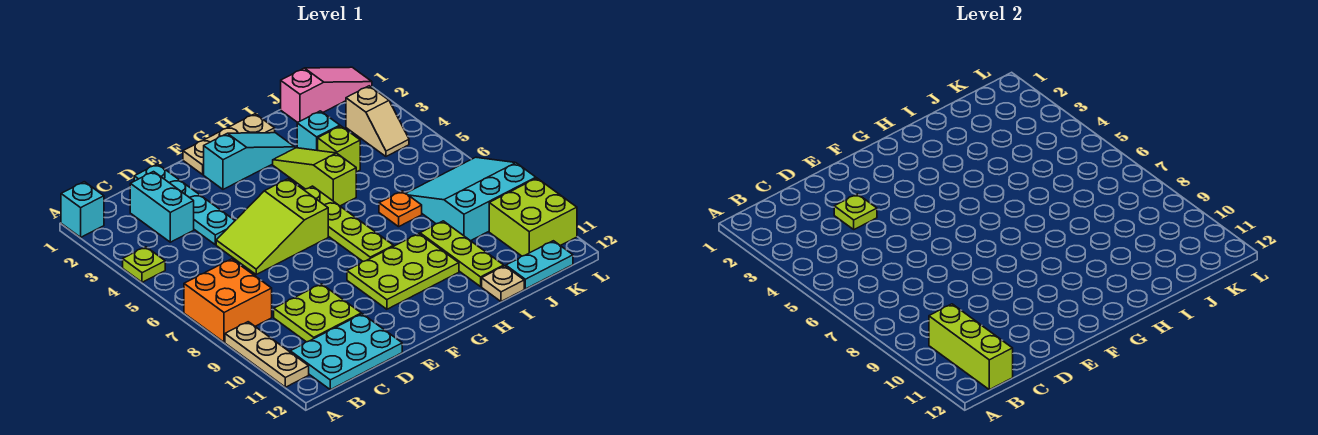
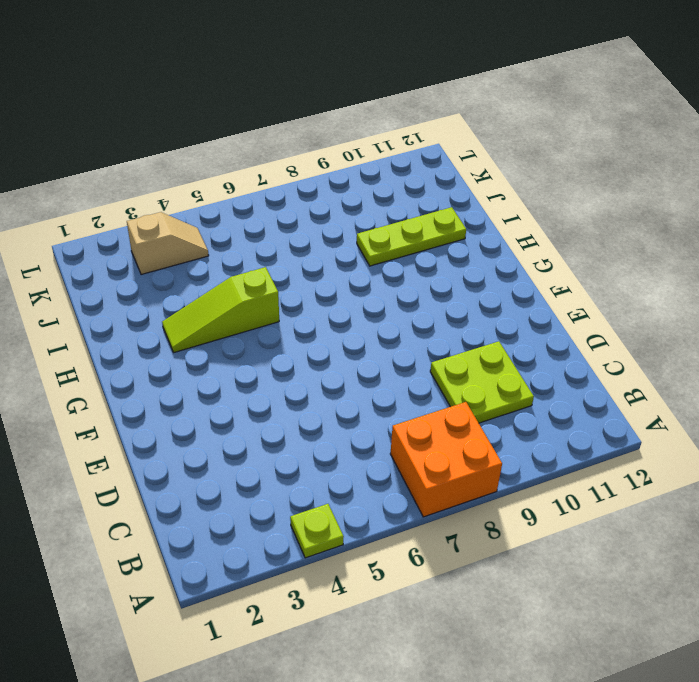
none -> cyan brick A1 level 1
none -> tan plate A9:A11 level 1
none -> cyan plate B11:D12 level 1

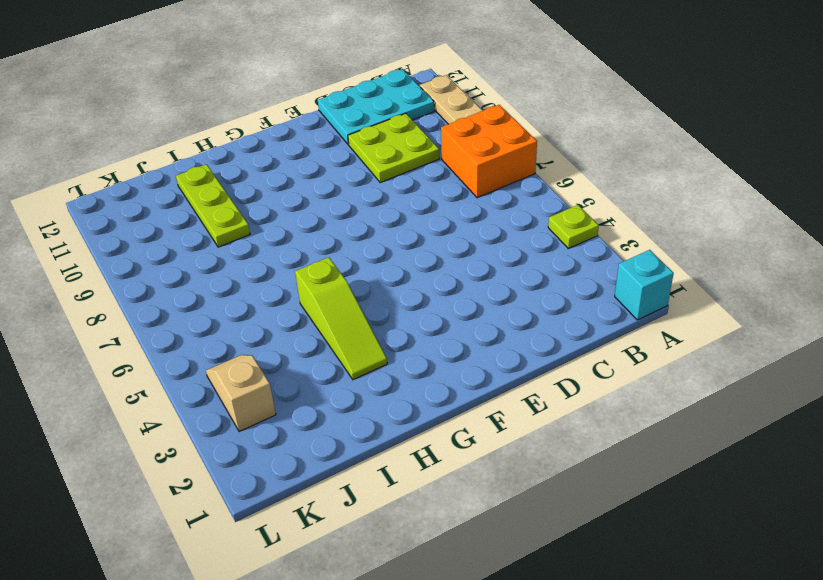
none -> cyan brick C2:C3 level 1
none -> cyan plate D1:D4 level 1
none -> lime slope D5:F6 level 1 top F

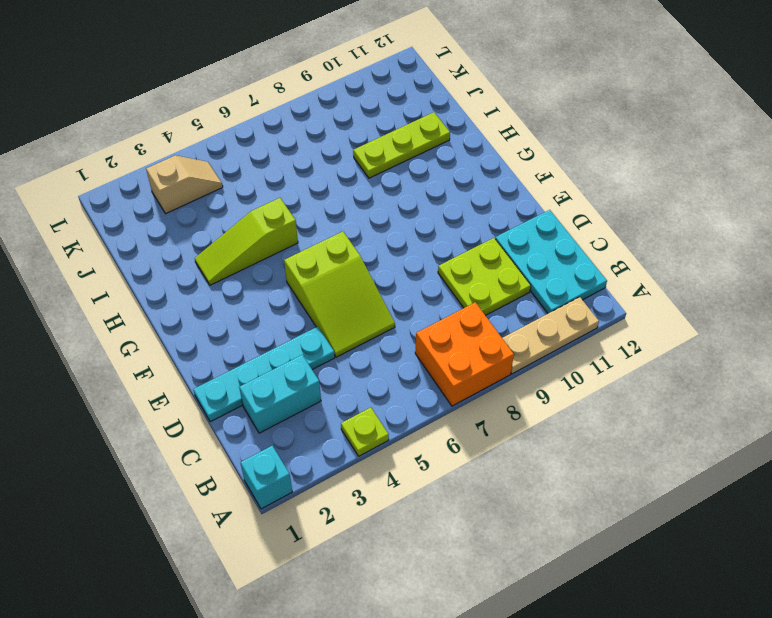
none -> tan plate F1:H1 level 1
none -> cyan slope F2:H2 level 1 top F
none -> lime plate F9:H10 level 1

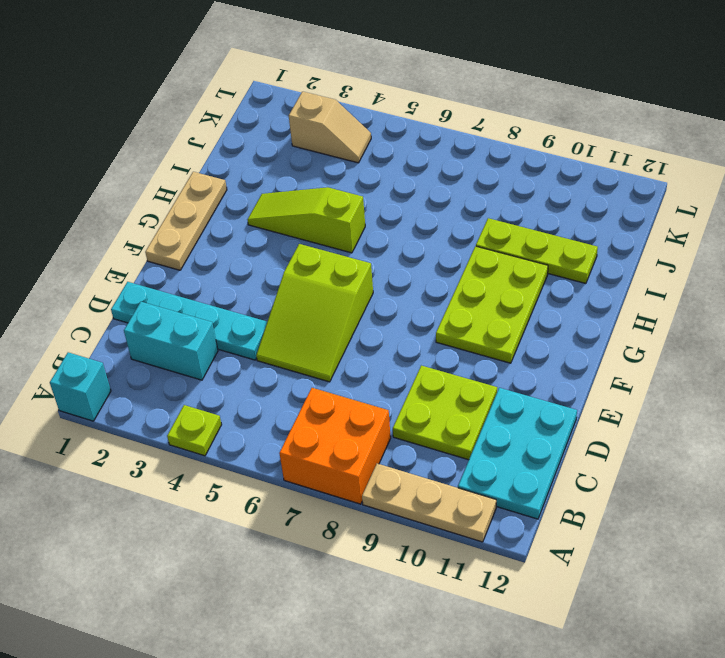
none -> cyan slope F2:H2 level 1 top F
none -> lime plate G5:G8 level 1
none -> cyan brick I3 level 1

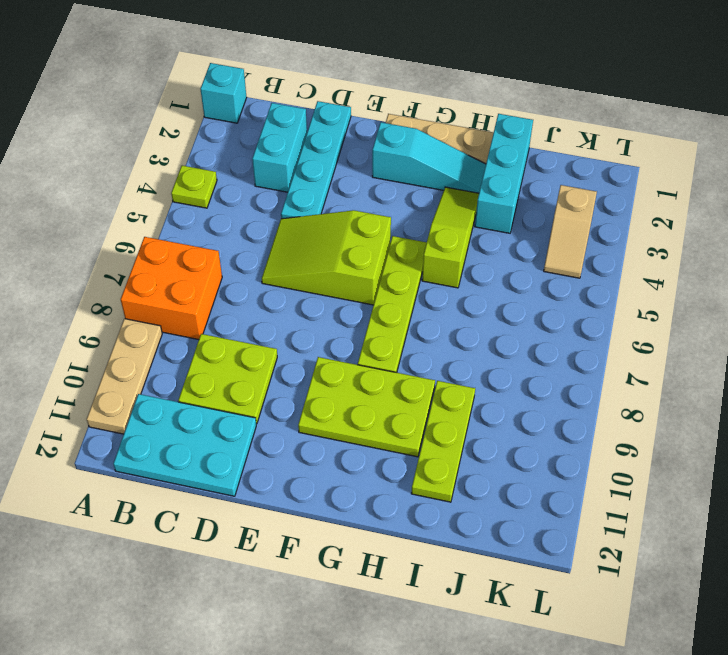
cyan brick I1:I3 level 1 -> cyan brick I3 level 1
none -> lime brick I4 level 1
none -> orange plate I7 level 1
none -> tan plate I12 level 1

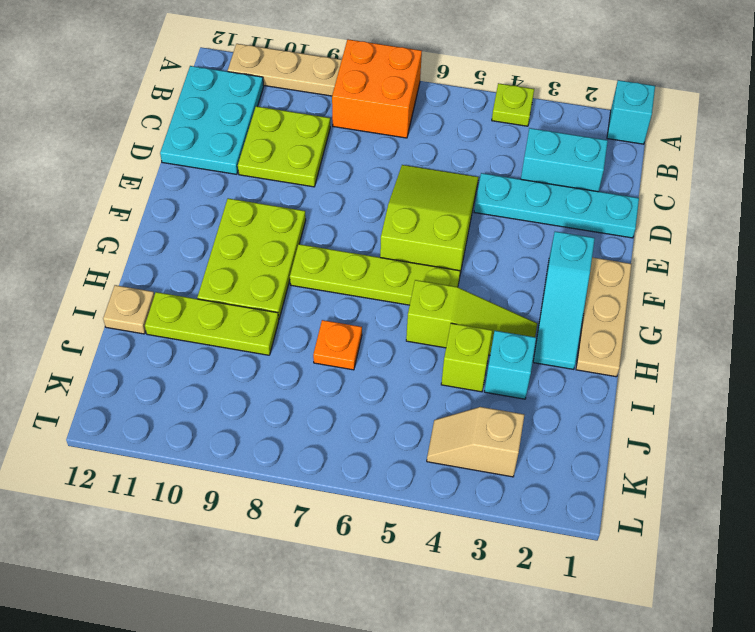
none -> pink slope J1:L1 level 1 top J
none -> cyan slope J7:L9 level 1 top 9
none -> cyan plate J12:K12 level 1

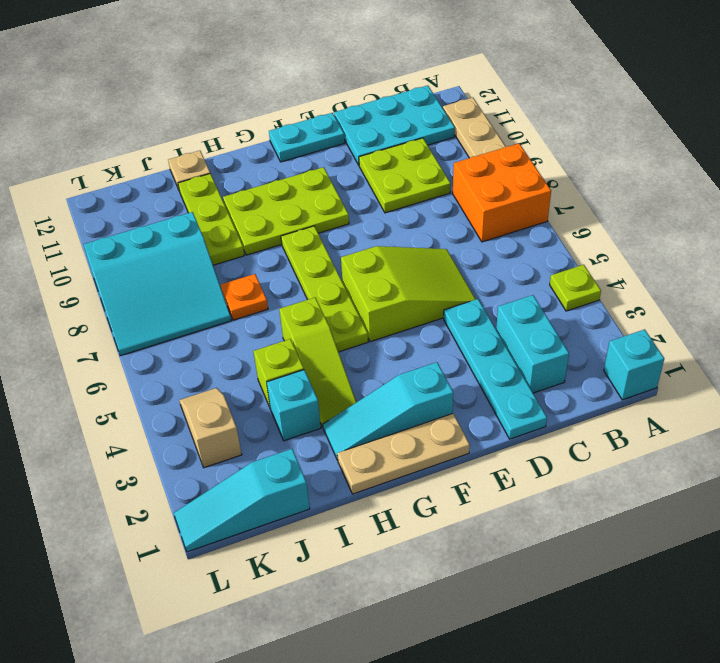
cyan plate E12:F12 level 1 -> cyan plate J12:K12 level 1
cyan slope J1:L1 level 1 top J -> pink slope J1:L1 level 1 top J
none -> lime brick K10:L11 level 1
none -> lime brick B10:B12 level 2
none -> lime plate D3 level 2

